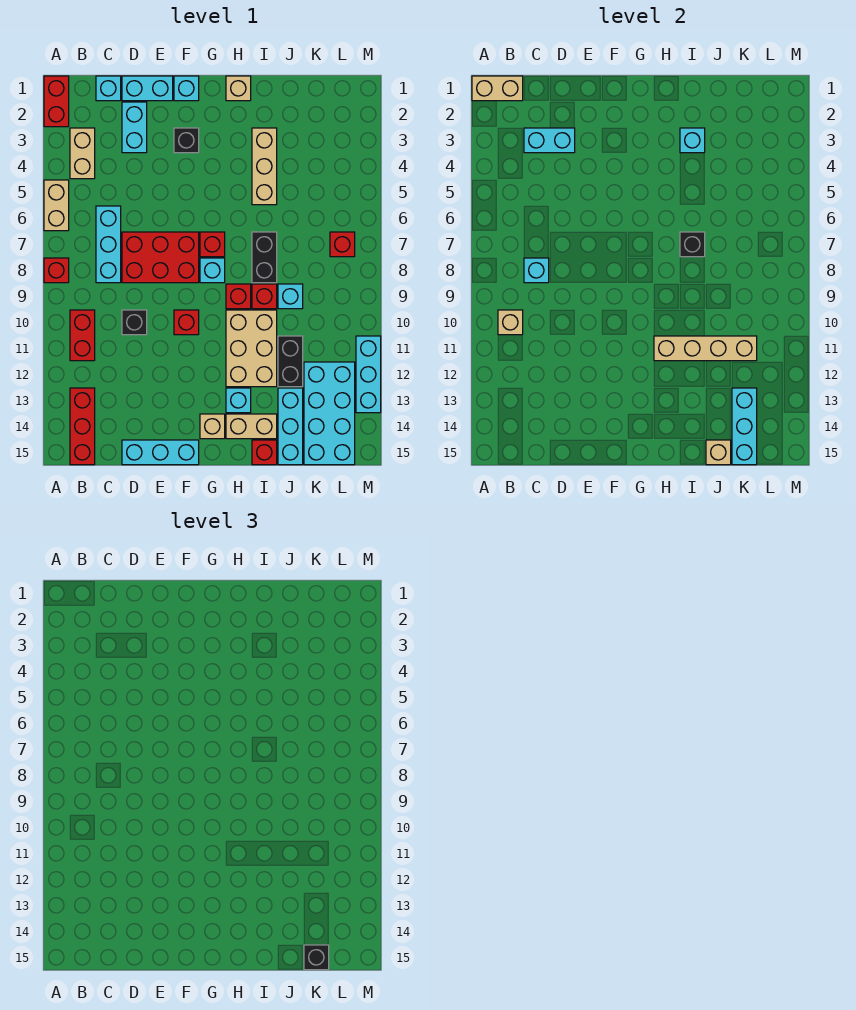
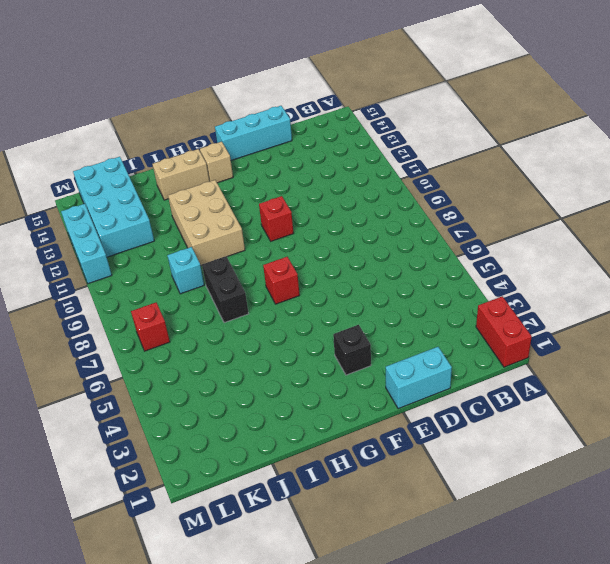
none -> tan brick A5:A6 level 1
none -> red brick A8 level 1
none -> tan brick B3:B4 level 1
none -> red brick B10:B11 level 1

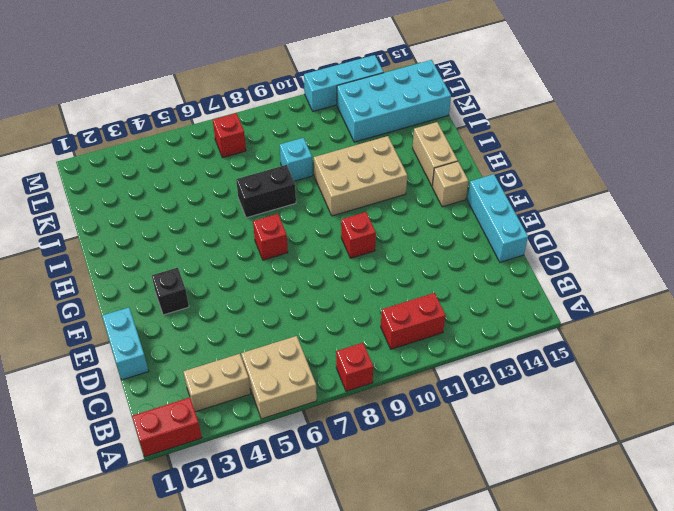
tan brick A5:B6 level 1 -> tan brick A5:A6 level 1
none -> red brick B13:B15 level 1
none -> cyan brick C1 level 1
none -> cyan brick C6:C8 level 1
none -> cyan brick D2:D3 level 1

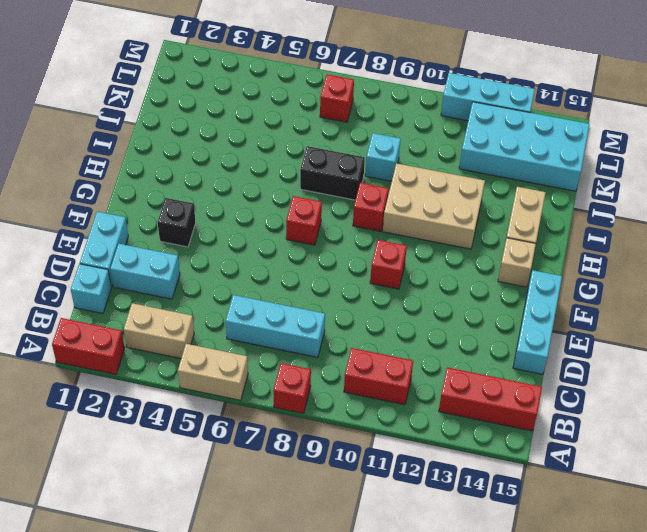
none -> red brick D7:F8 level 1
none -> black brick D10 level 1
none -> cyan brick F1 level 1
none -> cyan brick G8 level 1

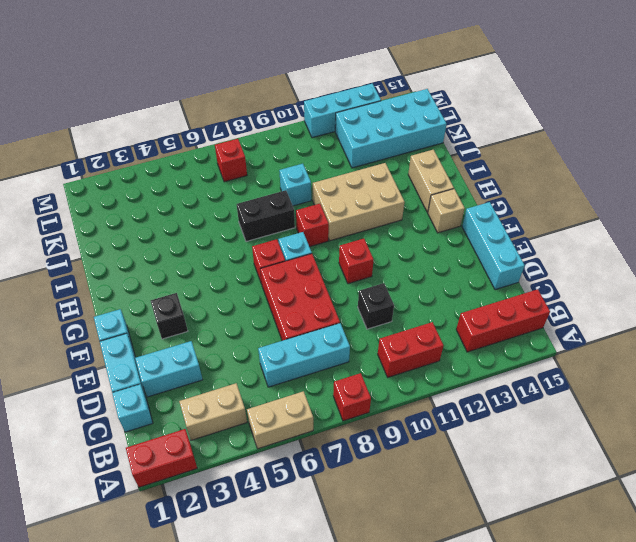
none -> tan brick H1 level 1
none -> cyan brick H13 level 1
none -> tan brick I3:I5 level 1
none -> red brick I9 level 1

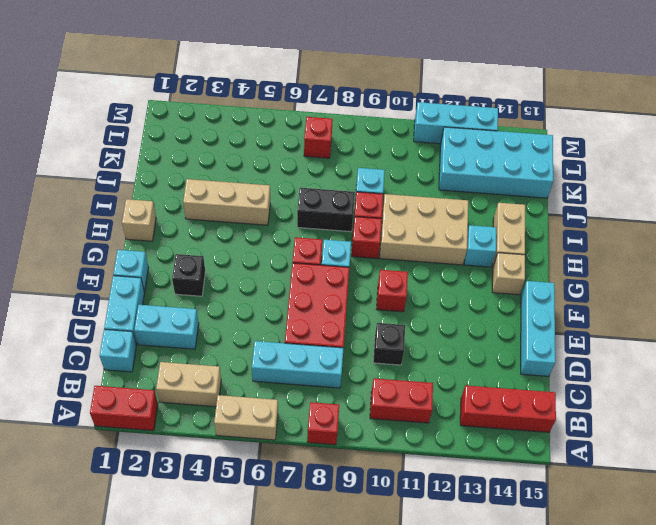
none -> red brick I15 level 1
none -> black brick J11:J12 level 1
none -> cyan brick J13:J15 level 1
none -> tan brick A1:B1 level 2

